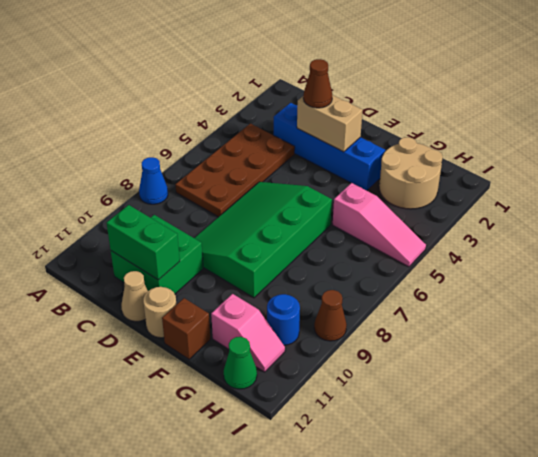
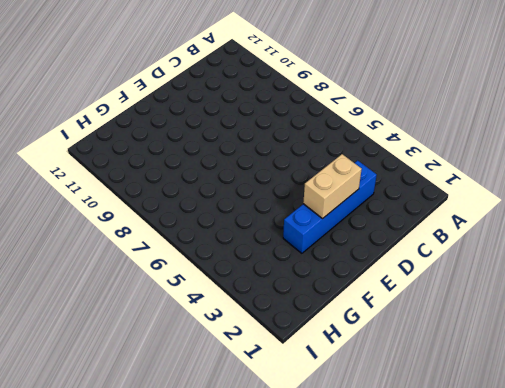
none -> blue cone A8 level 1
none -> brown plate B4:C7 level 1
none -> green brick C10:D11 level 1

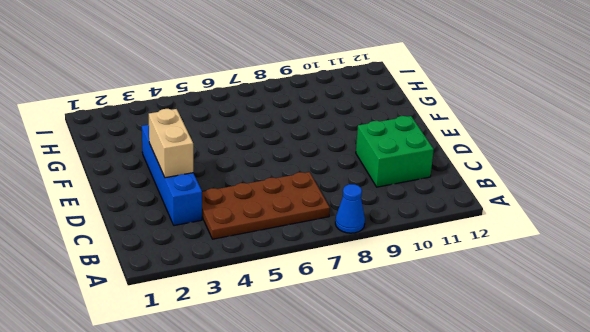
none -> green slope D6:F9 level 1 top F
none -> tan cone D12 level 1
none -> tan round brick E12 level 1

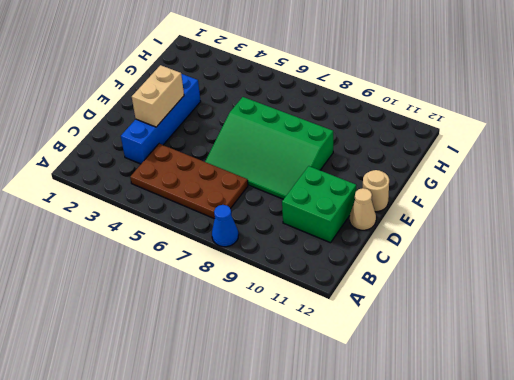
none -> brown brick F12 level 1
none -> tan round brick G2:H3 level 1
none -> pink slope G5:I5 level 1 top G

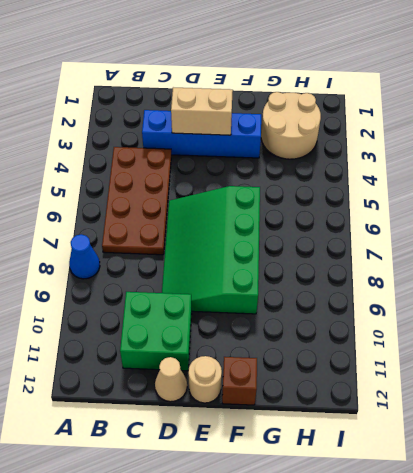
none -> pink slope G5:I5 level 1 top G
none -> pink slope G11:H11 level 1 top G
none -> blue round brick H10 level 1

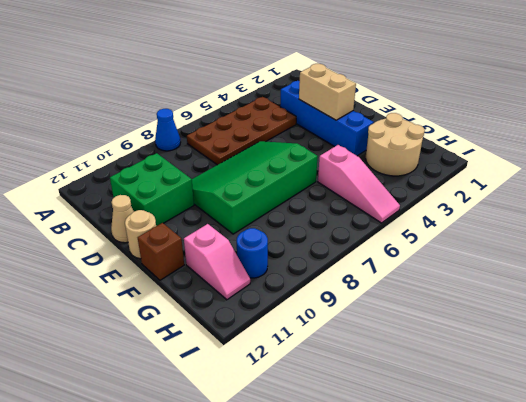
none -> green cone H12 level 1
none -> brown cone I9 level 1
none -> green brick C11:D11 level 2

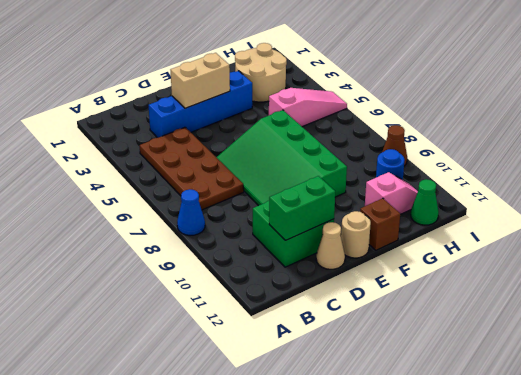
none -> brown cone D3 level 3

